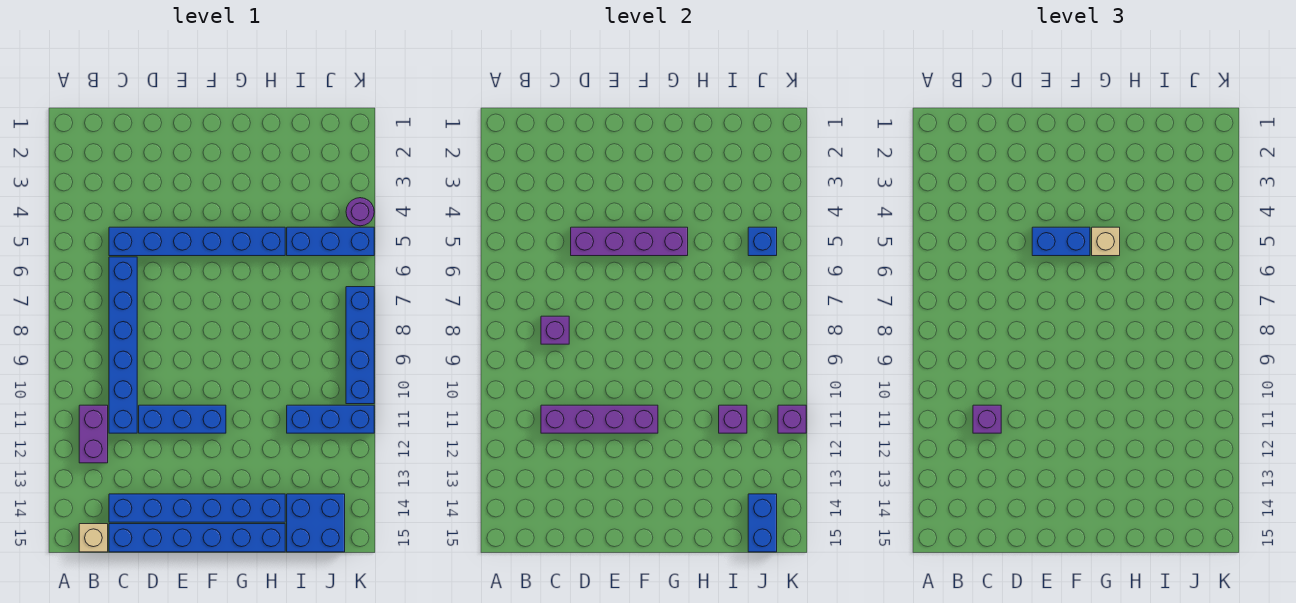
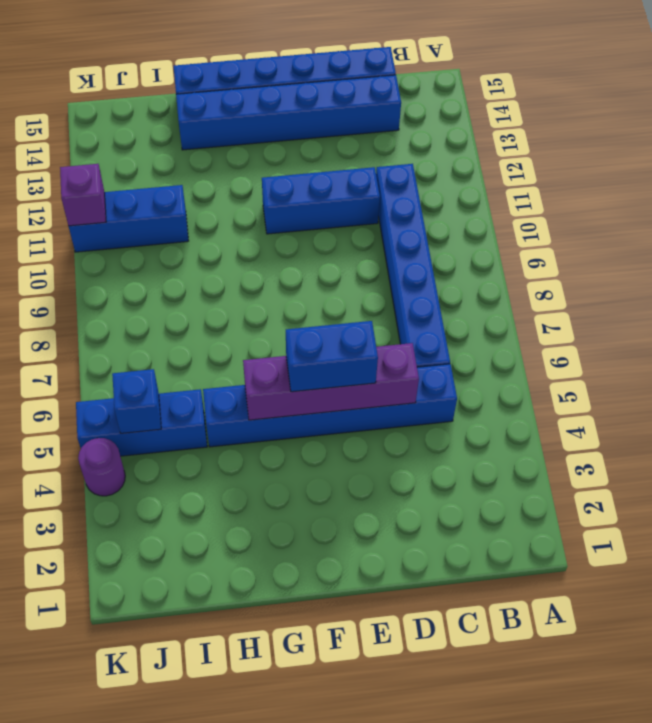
none -> purple brick B11:B12 level 1
none -> tan brick B15 level 1
none -> blue brick I14:J15 level 1

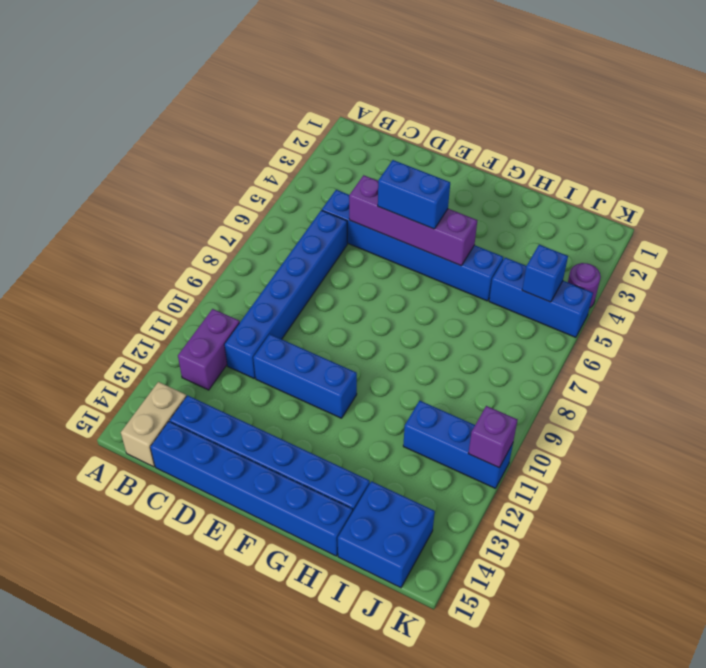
tan brick B14:B15 level 1 -> tan brick B15 level 1
none -> blue brick K7:K10 level 1
none -> purple brick C8 level 2
none -> purple brick C11:F11 level 2

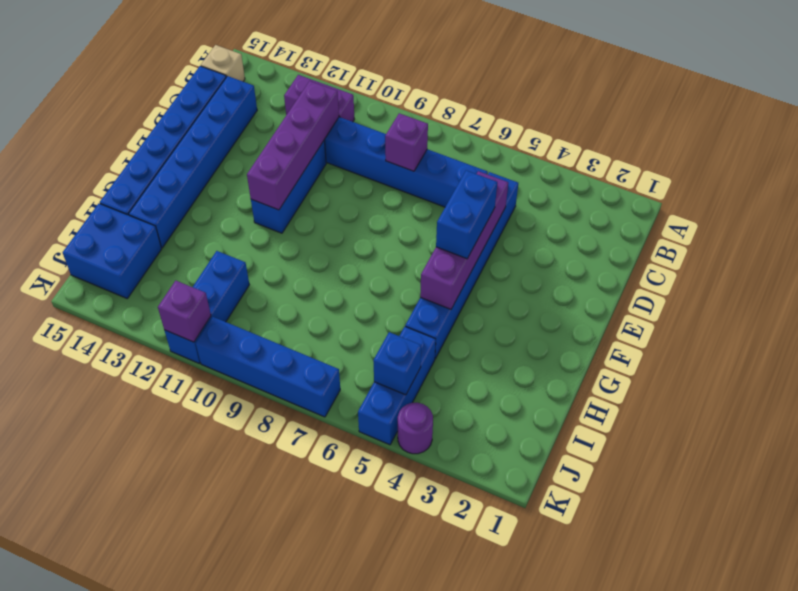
none -> purple brick I11 level 2
none -> blue brick J14:J15 level 2
none -> purple brick C11 level 3

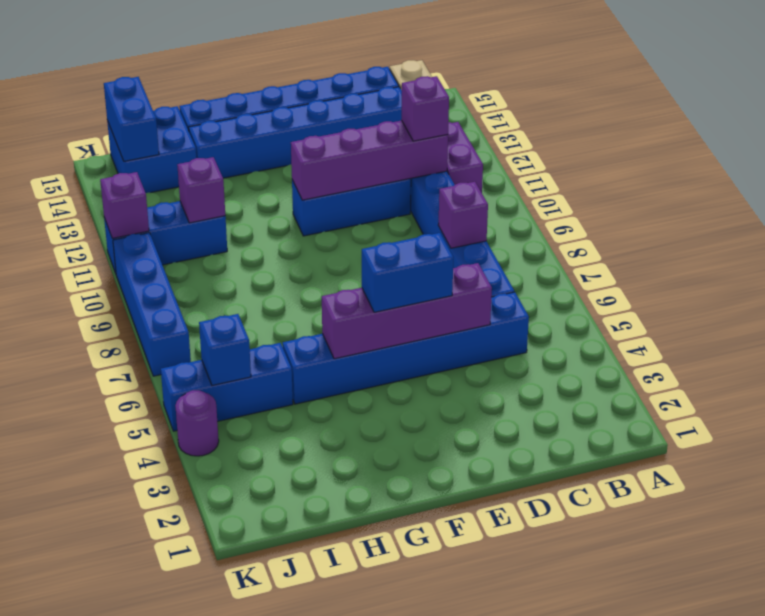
none -> tan brick G5 level 3

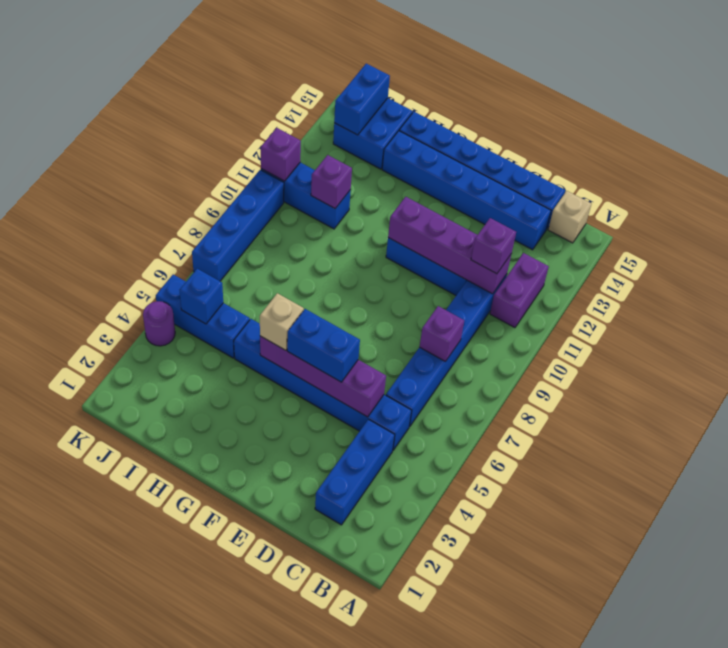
blue brick C2:C4 level 1 -> none

